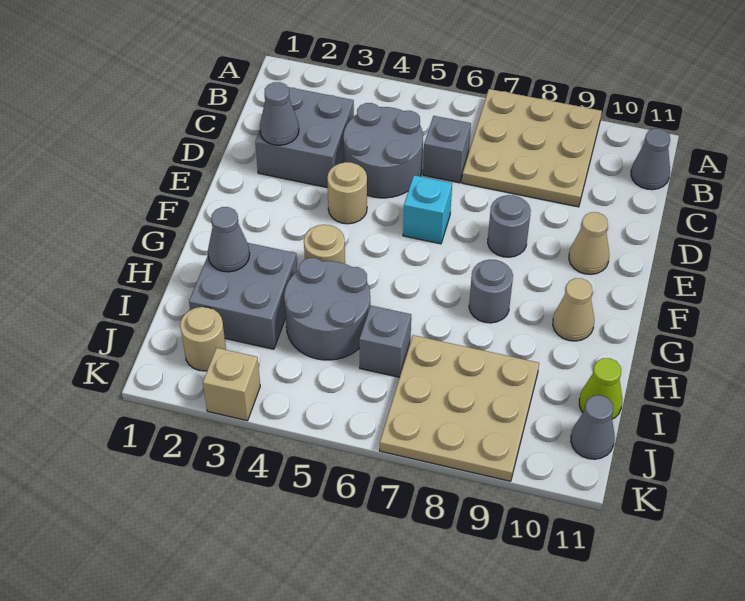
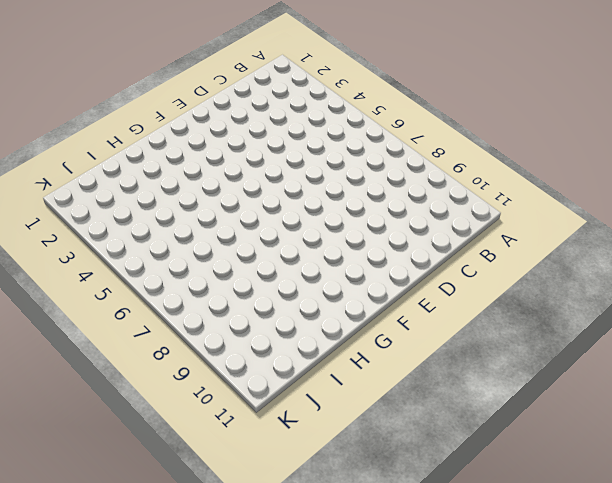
none -> tan plate A7:C9 level 1
none -> grey cone B11 level 1
none -> grey brick C2:D3 level 1

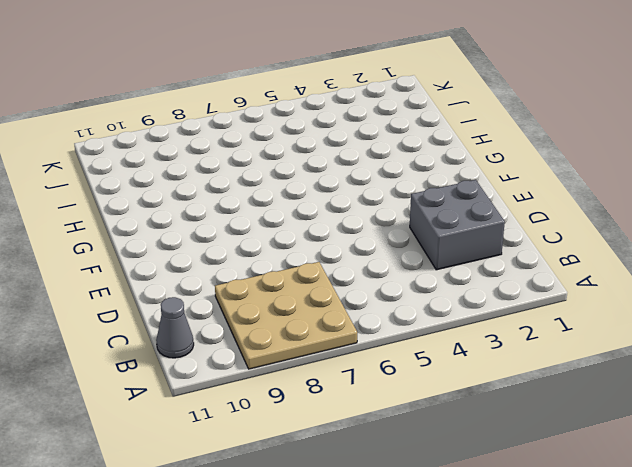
none -> grey round brick C4:D5 level 1
none -> grey brick C6 level 1
none -> tan round brick E4 level 1

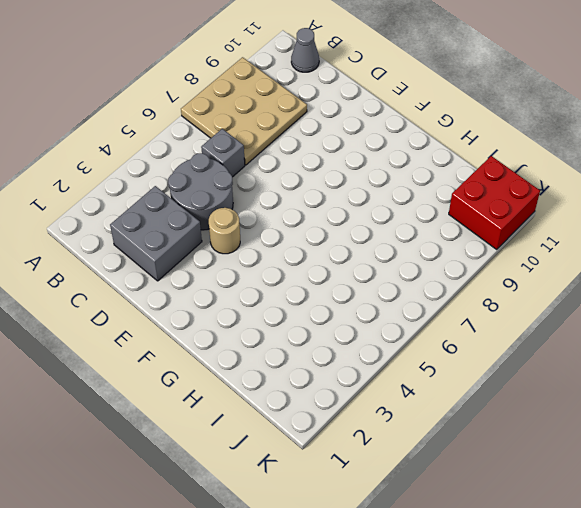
red brick J10:K11 level 1 -> grey cone J11 level 1
none -> cyan brick E6 level 1
none -> grey round brick E8 level 1
none -> tan cone E10 level 1

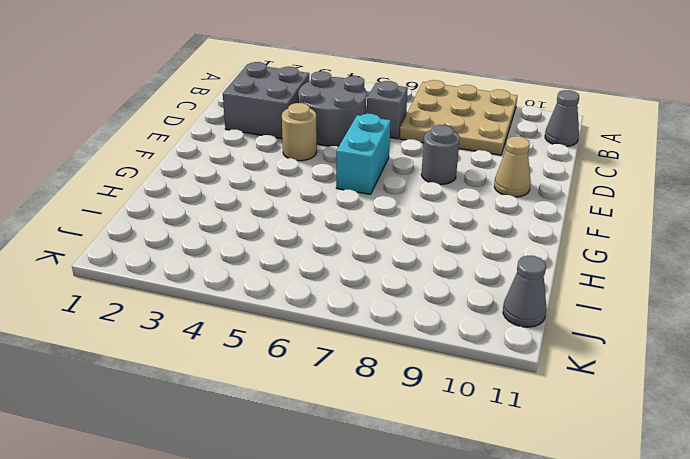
cyan brick E6:F6 level 1 -> cyan brick E6 level 1
none -> tan round brick G4 level 1
none -> grey round brick G8 level 1
none -> tan cone G10 level 1

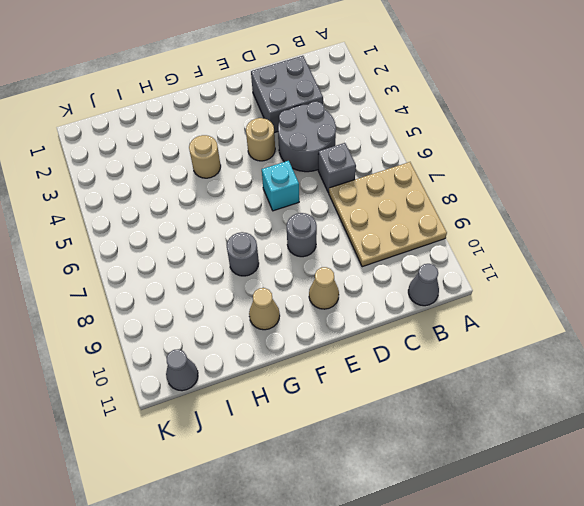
none -> grey brick H2:I3 level 1
none -> grey round brick H4:I5 level 1
none -> grey brick I6 level 1

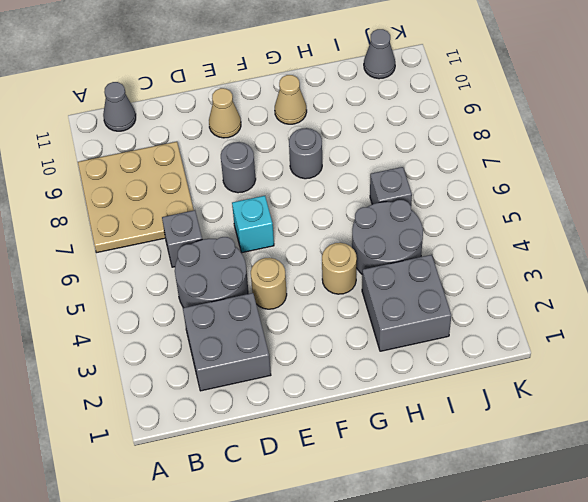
none -> tan plate I7:K9 level 1
none -> lime cone I11 level 1
none -> tan round brick J2 level 1

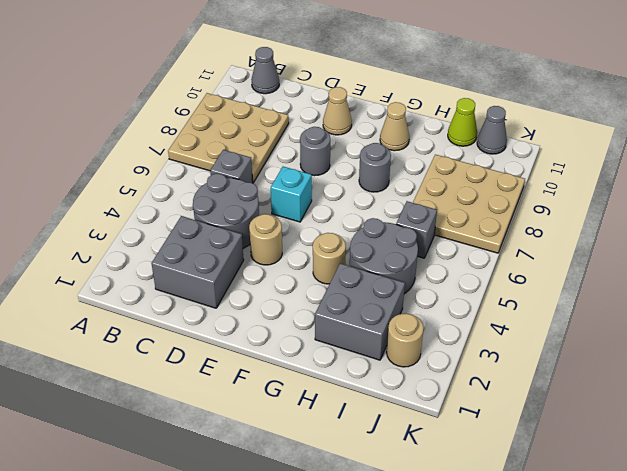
none -> tan brick K3 level 1
none -> grey cone D2 level 2
none -> grey cone H2 level 2

